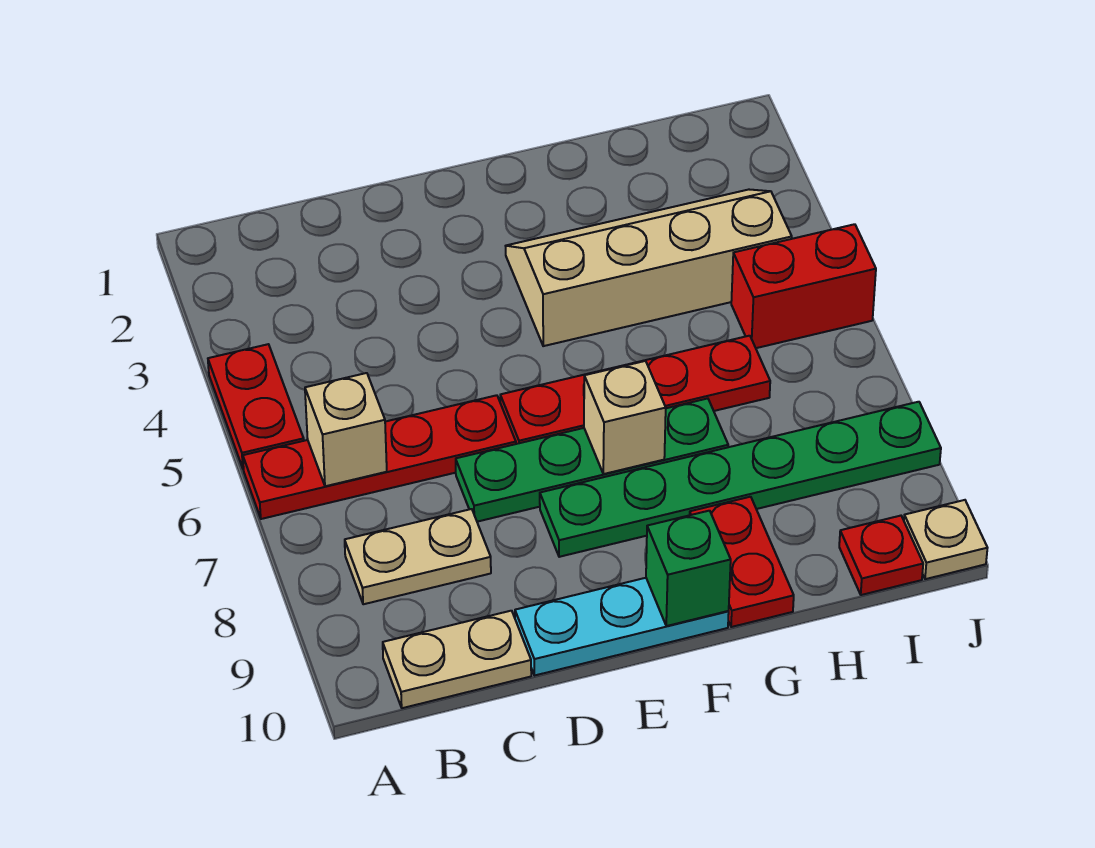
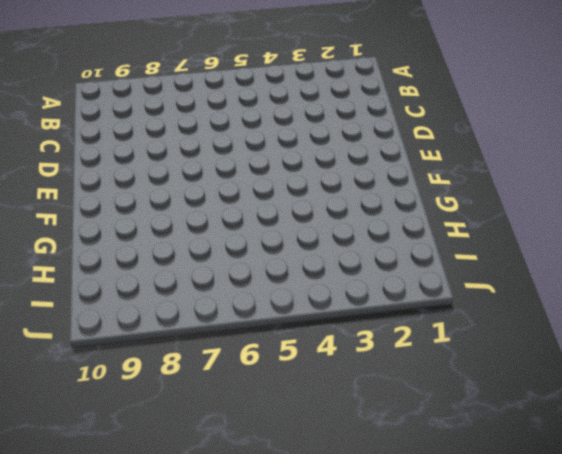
none -> red plate A4:A5 level 1
none -> red plate A6:D6 level 1
none -> tan plate B8:C8 level 1

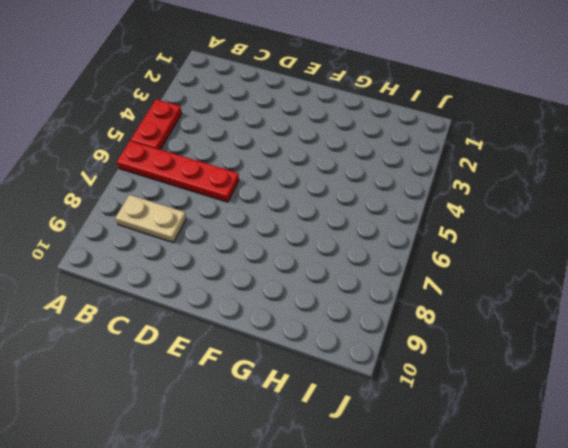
none -> tan plate B10:C10 level 1
none -> green plate D7:G7 level 1
none -> cyan plate D10:F10 level 1

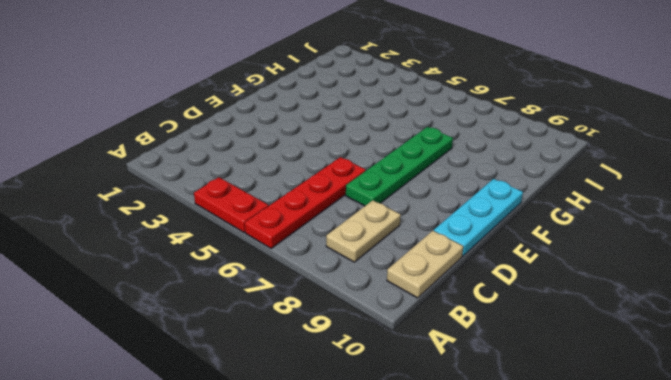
none -> red plate E6:H6 level 1
none -> green plate E8:J8 level 1
none -> tan slope F3:I4 level 1 top 4

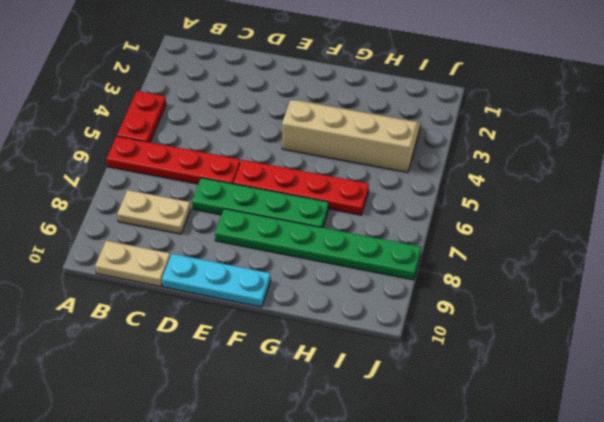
none -> red plate G9:G10 level 1
none -> red brick I5:J5 level 1
none -> red plate I10 level 1

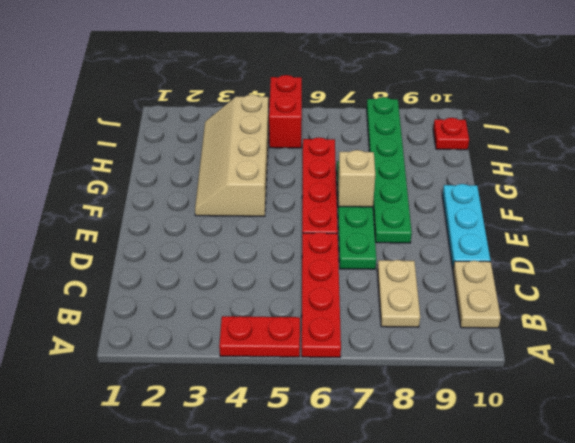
none -> red plate G9:G10 level 1
none -> tan plate J10 level 1
none -> tan brick B6 level 2

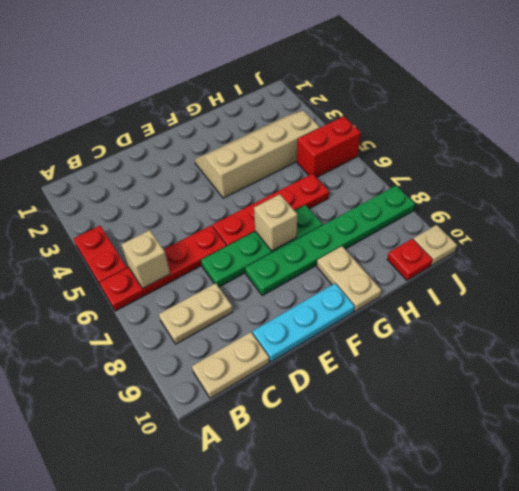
tan plate G9:G10 level 1 -> red plate G9:G10 level 1
none -> green brick F10 level 2

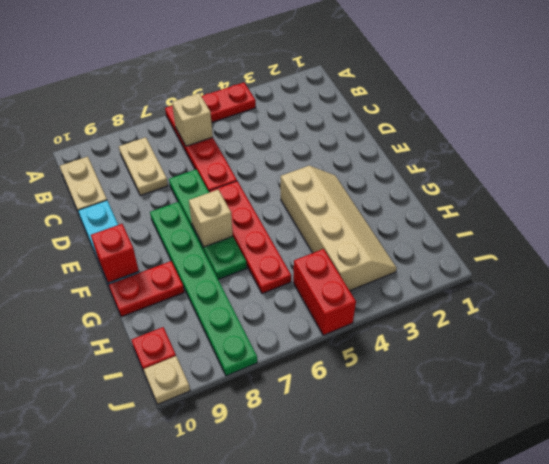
red brick F10 level 2 -> green brick F10 level 2

